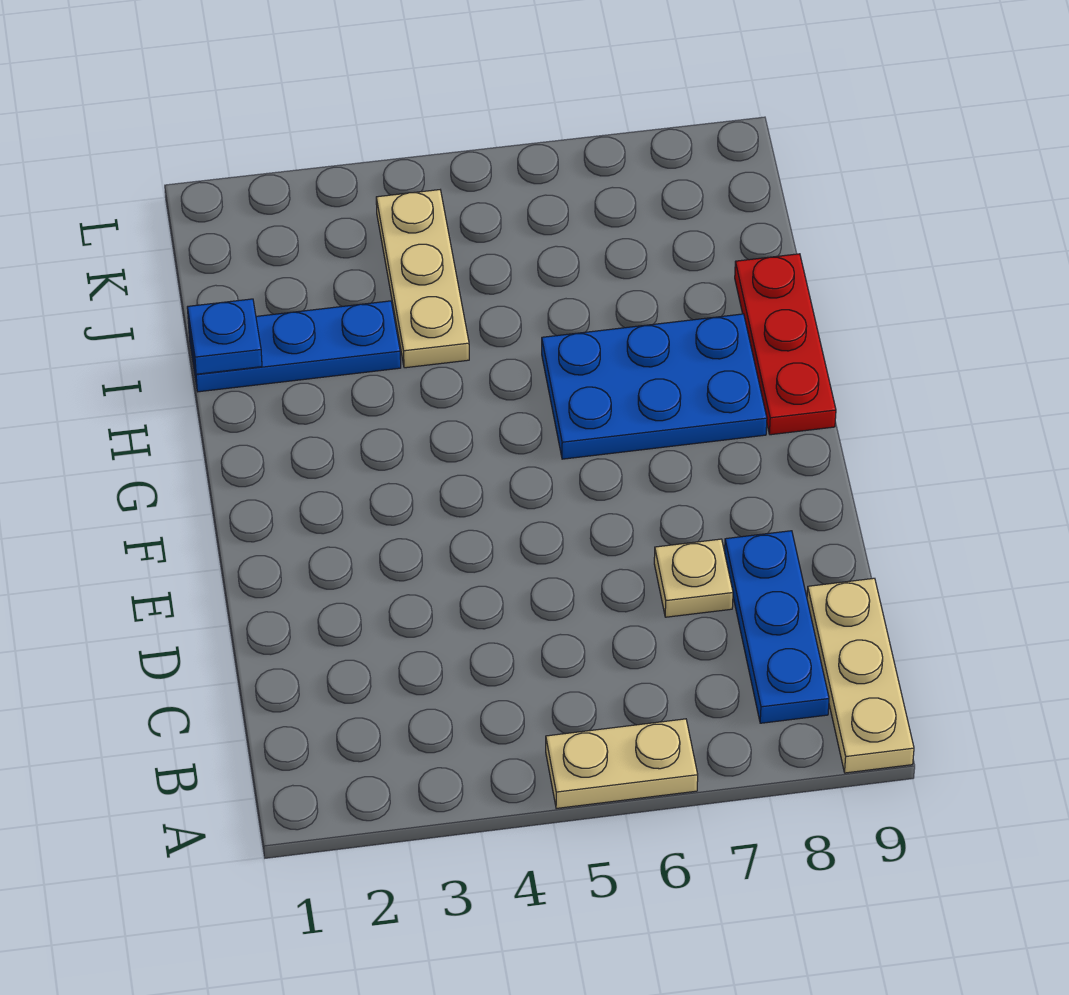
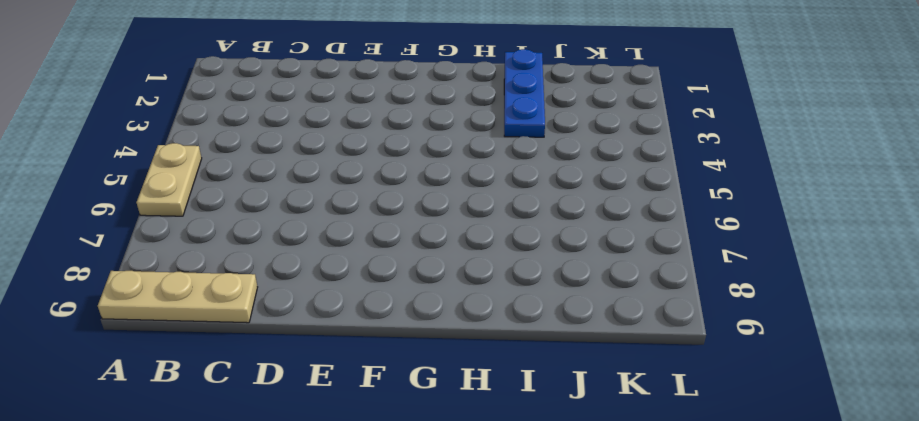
none -> blue plate B8:D8 level 1
none -> tan plate D7 level 1

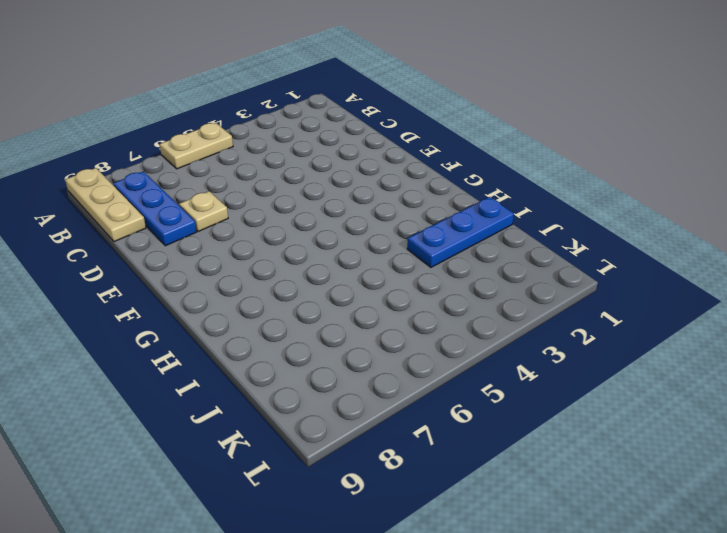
none -> blue plate G6:H8 level 1
none -> red plate G9:I9 level 1

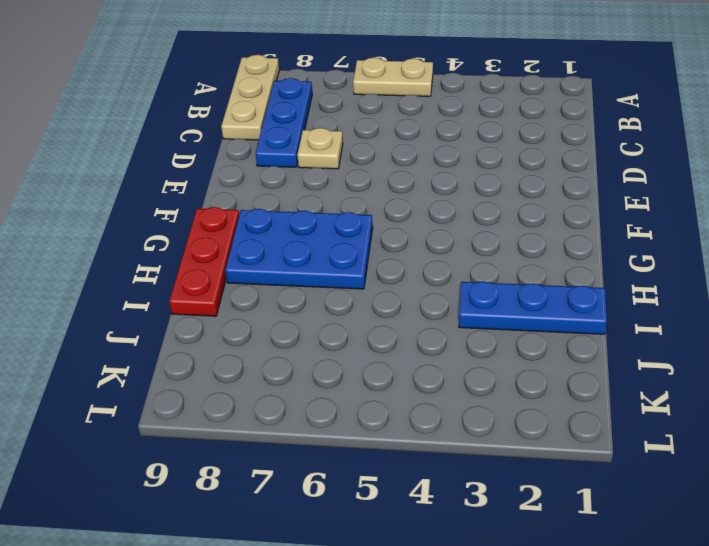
none -> tan plate I4:K4 level 1
none -> blue plate I1 level 2

